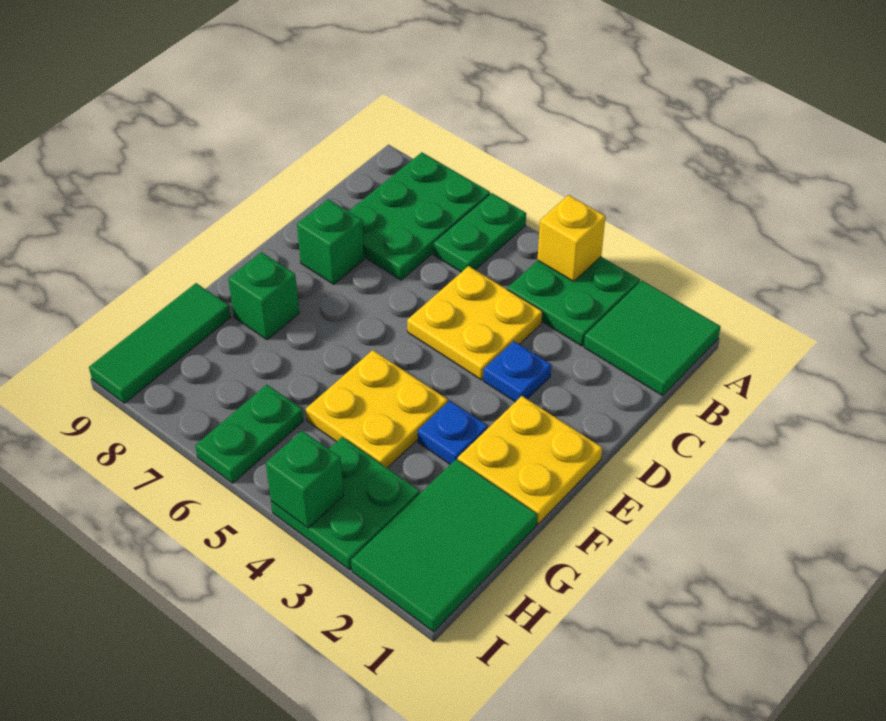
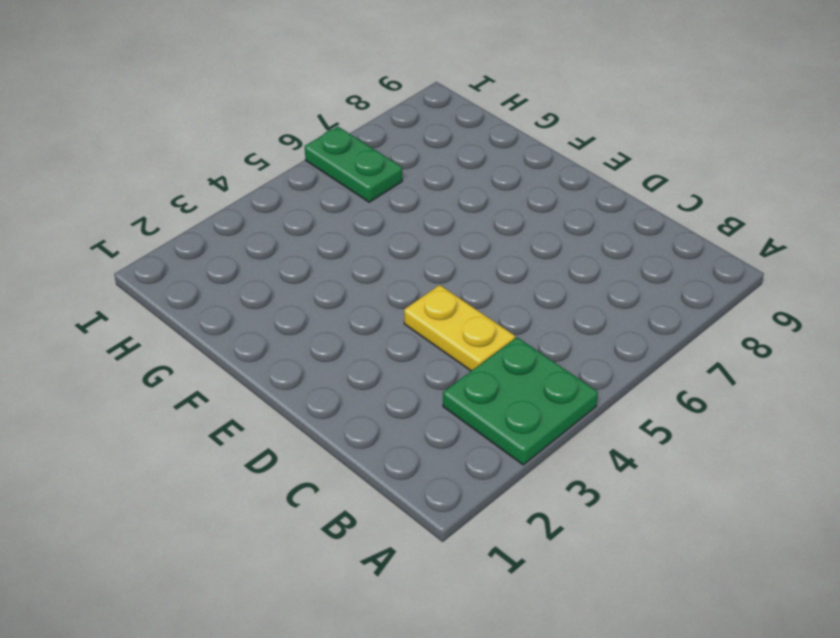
yellow plate C4:D4 level 1 -> yellow plate C4:D5 level 1
none -> green tile A1:B2 level 1
none -> green plate A6:B6 level 1
none -> green plate A7:C8 level 1

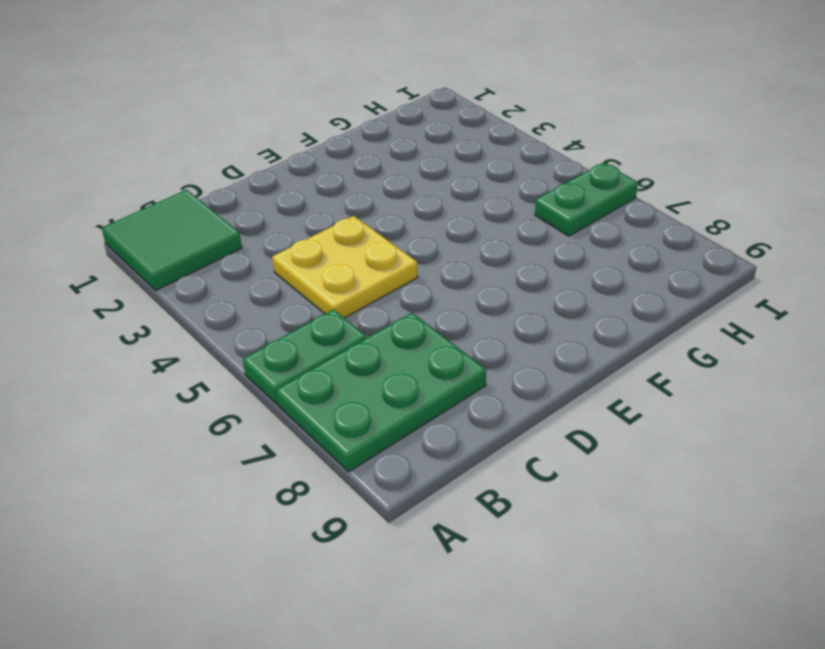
none -> green plate A3:B4 level 1
none -> blue plate D3 level 1
none -> green brick D8 level 1

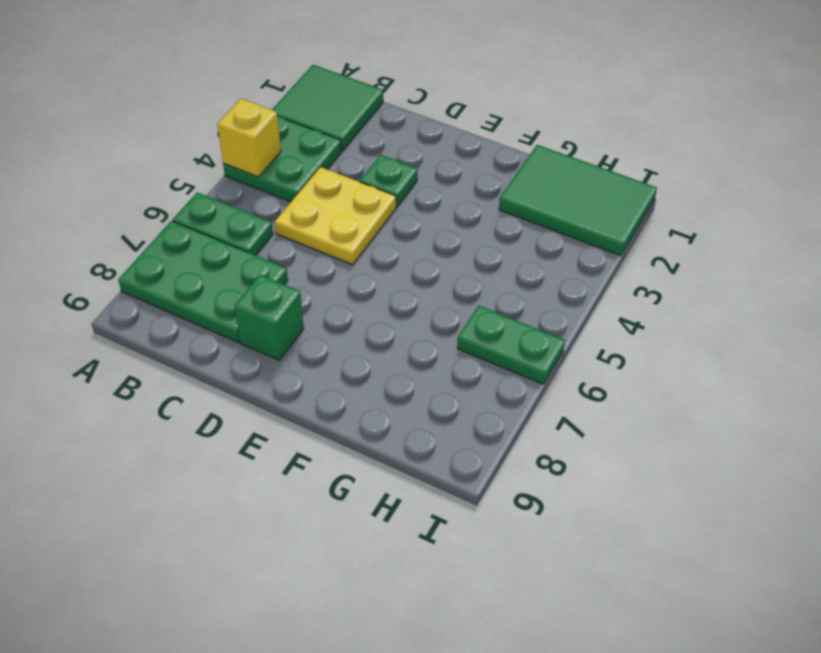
green plate D3 level 1 -> blue plate D3 level 1
none -> yellow plate E1:F2 level 1
none -> blue plate F3 level 1
none -> yellow plate F4:G5 level 1

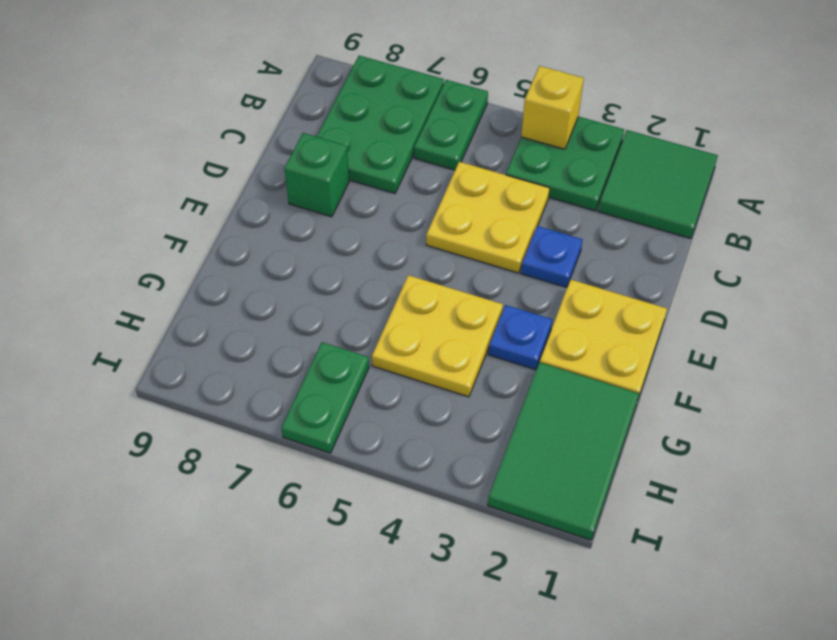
none -> green brick F8 level 1
none -> green tile G9:I9 level 1
none -> green plate H3:I4 level 1

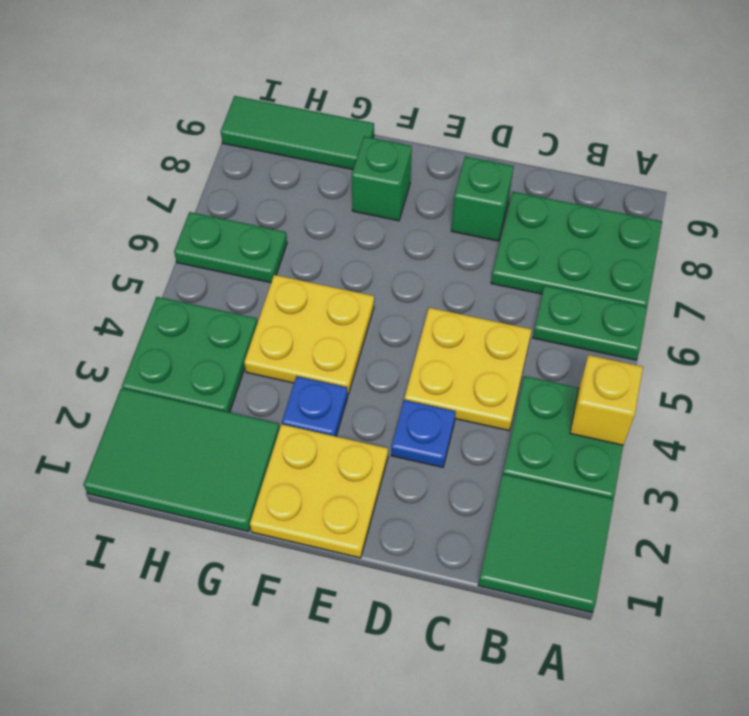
none -> green brick I4 level 2

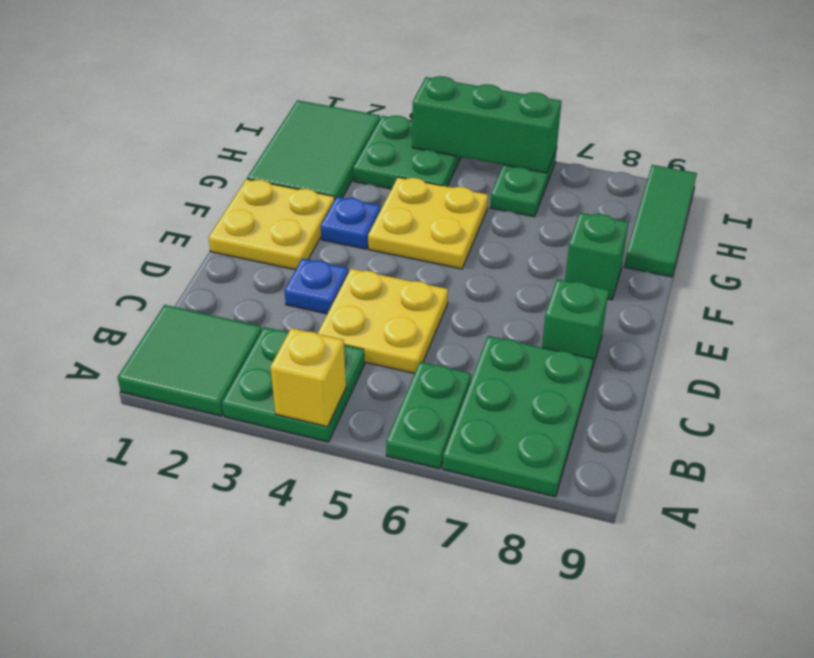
green brick I4:I6 level 2 -> green brick I4 level 2

